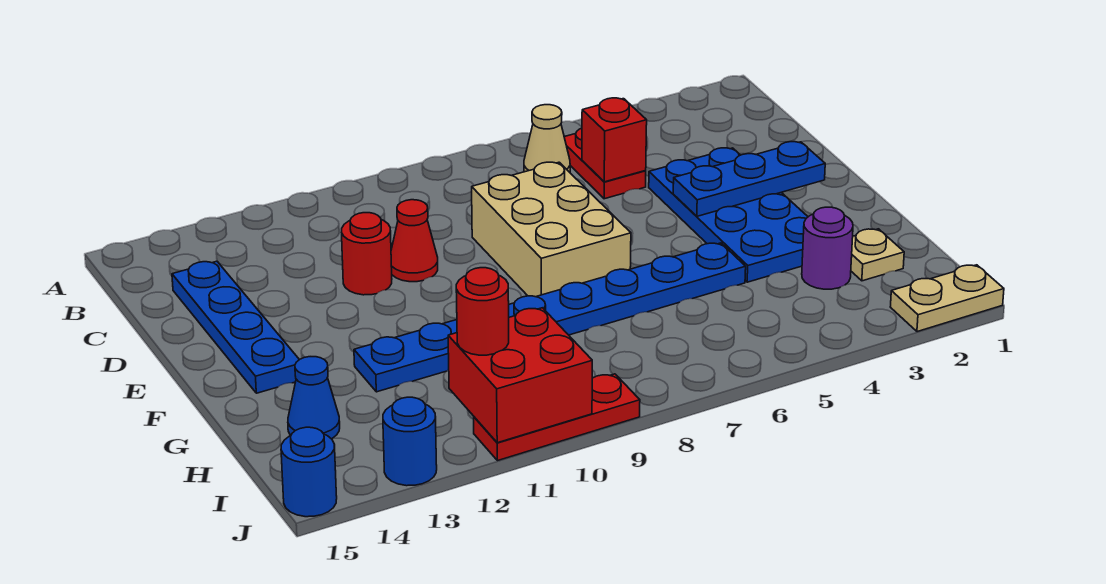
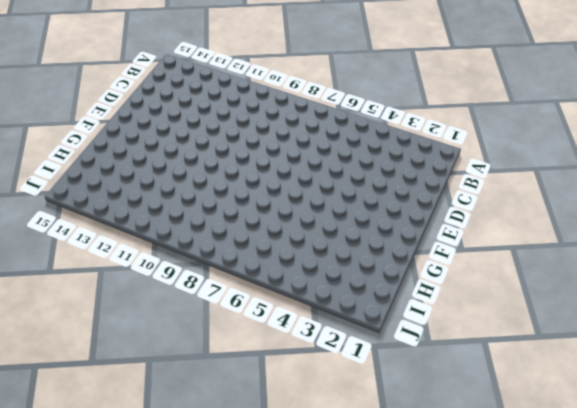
none -> red plate B5:C5 level 1
none -> tan cone B6 level 1
none -> blue plate C14:F14 level 1

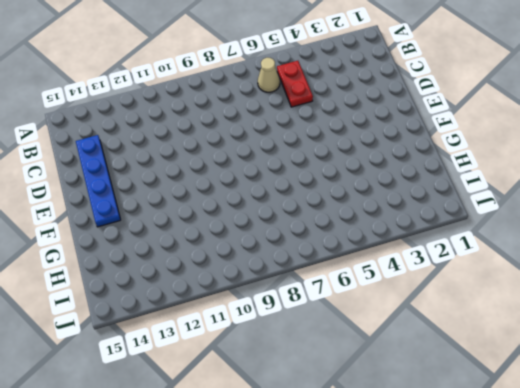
none -> blue plate D3:G4 level 1
none -> tan brick D7:F8 level 1
none -> red cone D10 level 1

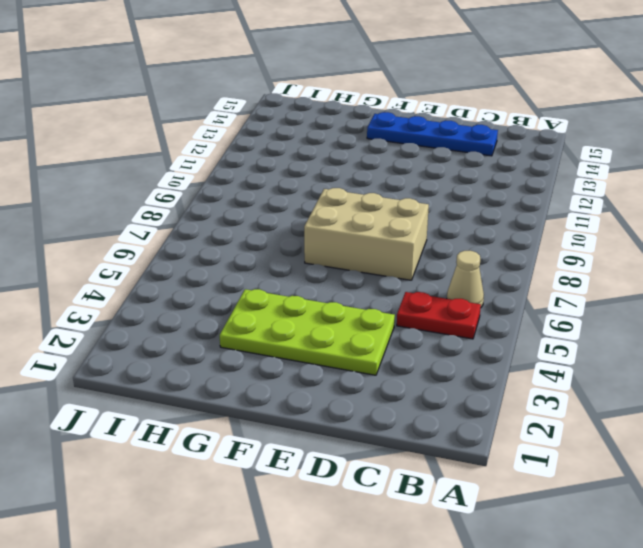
lime plate D3:G4 level 1 -> blue plate D3:G4 level 1
none -> red cone D10 level 1
none -> red round brick D11 level 1
none -> blue plate G5:G12 level 1

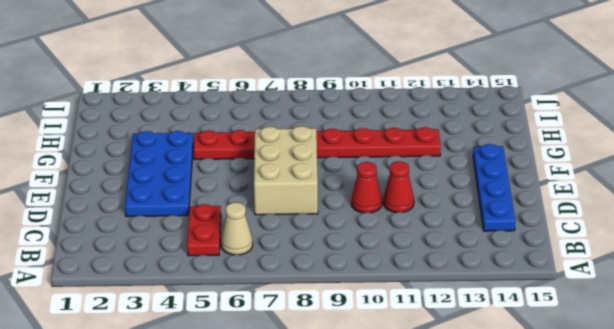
red cone D11 level 1 -> red round brick D11 level 1
red plate G5:G12 level 1 -> blue plate G5:G12 level 1
none -> tan plate H2 level 1
none -> purple round brick H3 level 1
none -> blue cone H14 level 1

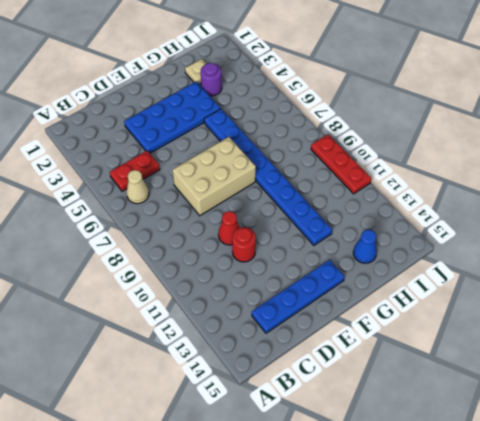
none -> tan plate J1:J2 level 1
none -> blue round brick J13 level 1
none -> blue round brick J15 level 1

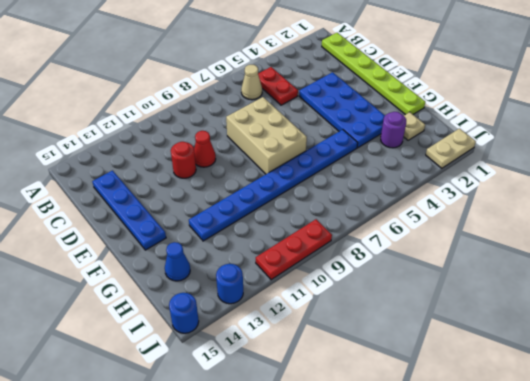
lime plate B1:G1 level 1 -> none
none -> red brick C5 level 2
none -> blue plate E2:E4 level 2
none -> red brick I10:J11 level 2

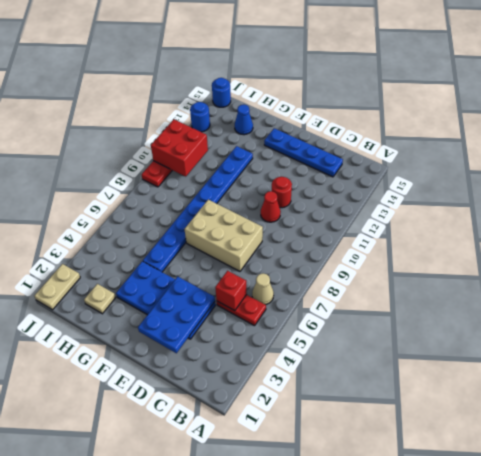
blue plate D2:E4 level 2 -> blue plate E2:E4 level 2
none -> purple round brick H3 level 1
none -> red round brick I11 level 3

